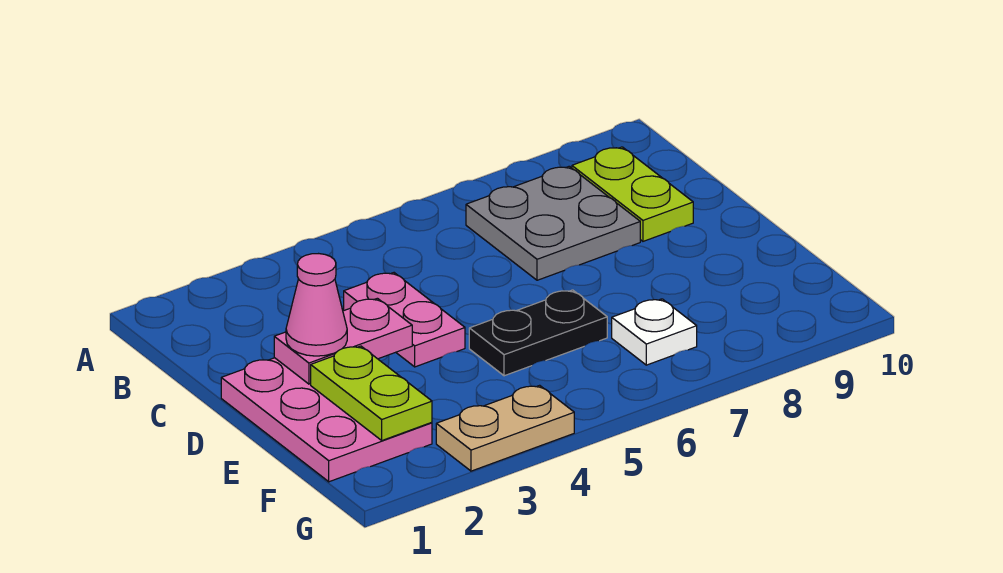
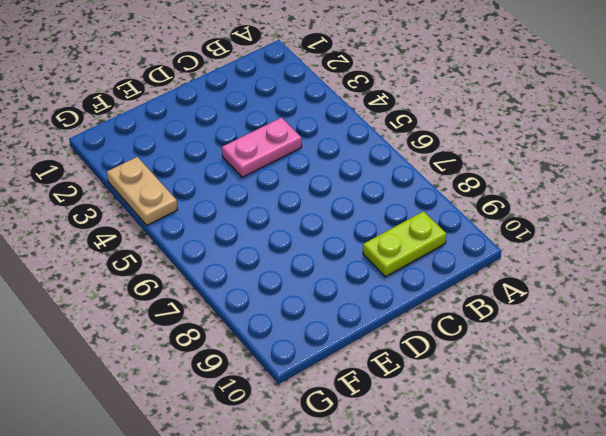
none -> grey plate B7:C8 level 1
none -> pink plate D1:F2 level 1

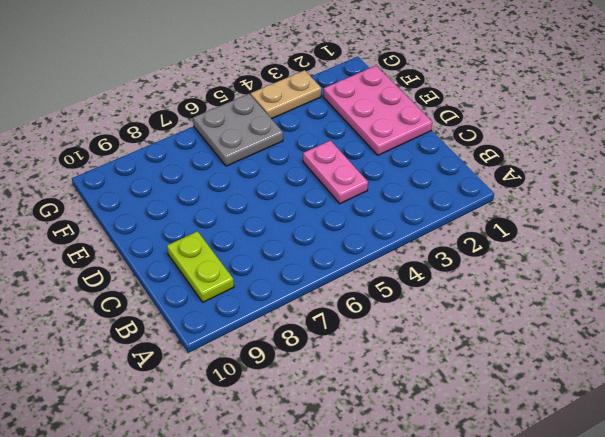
grey plate F5:G6 level 1 -> grey plate B7:C8 level 1
none -> black plate E5:E6 level 1
none -> white plate F7 level 1

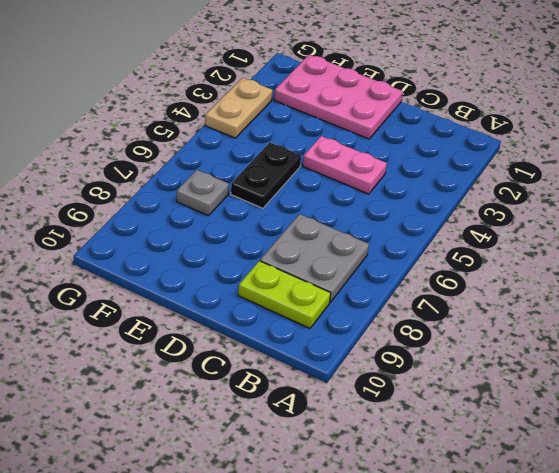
grey plate F7 level 1 -> white plate F7 level 1
none -> pink plate D2:D3 level 2
none -> lime plate E2:F2 level 2

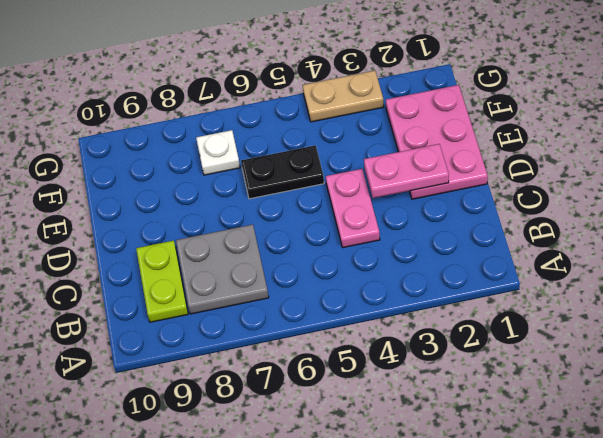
none -> lime plate E2:F2 level 2
none -> pink cone D2 level 3

